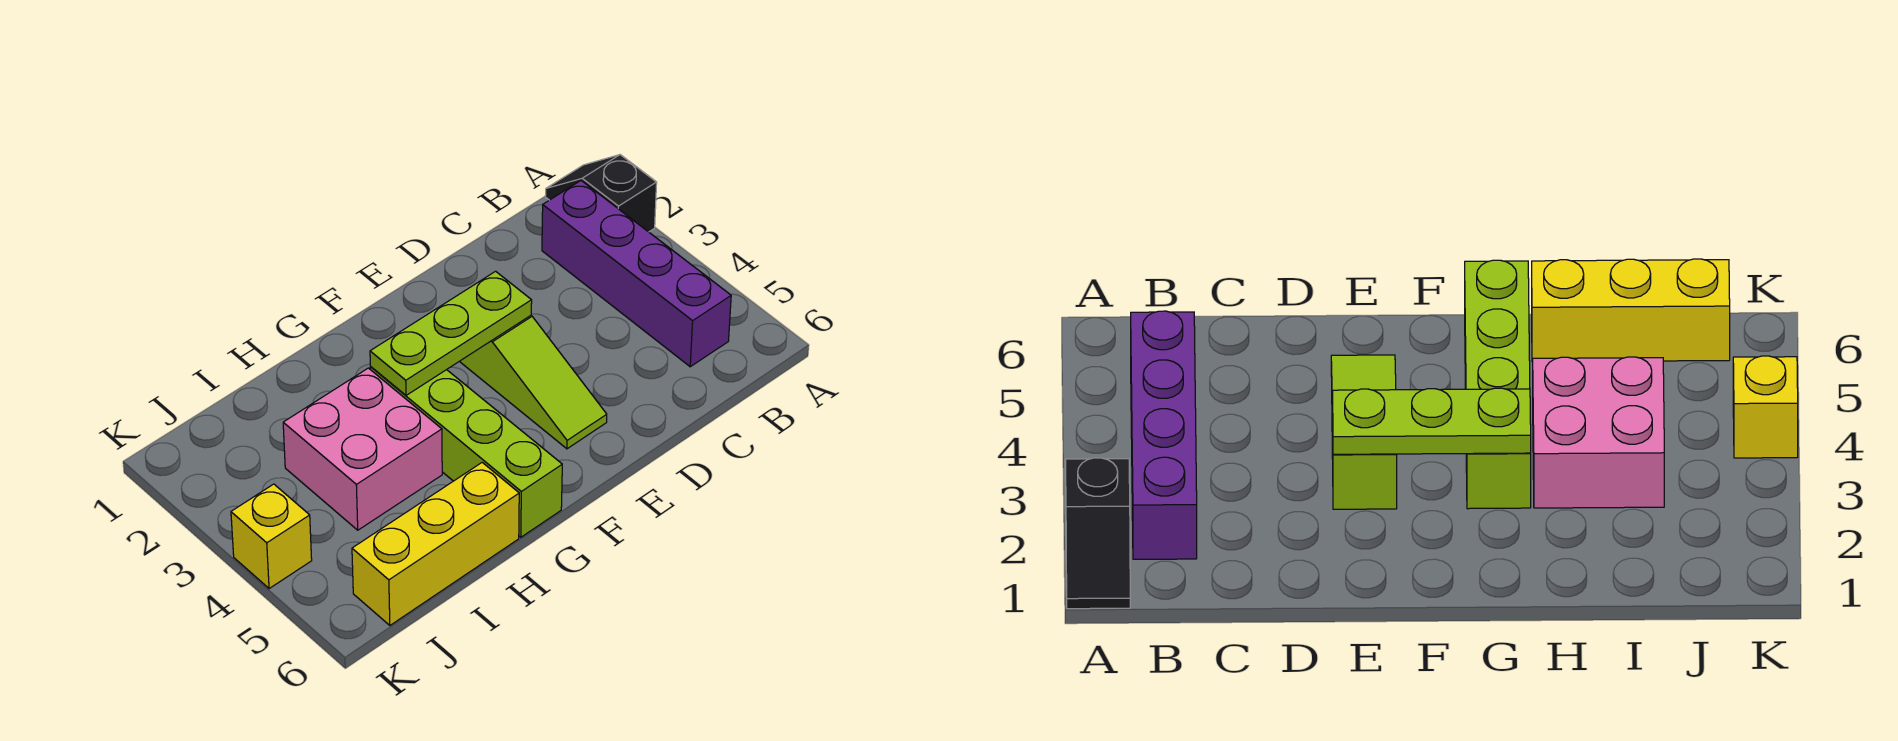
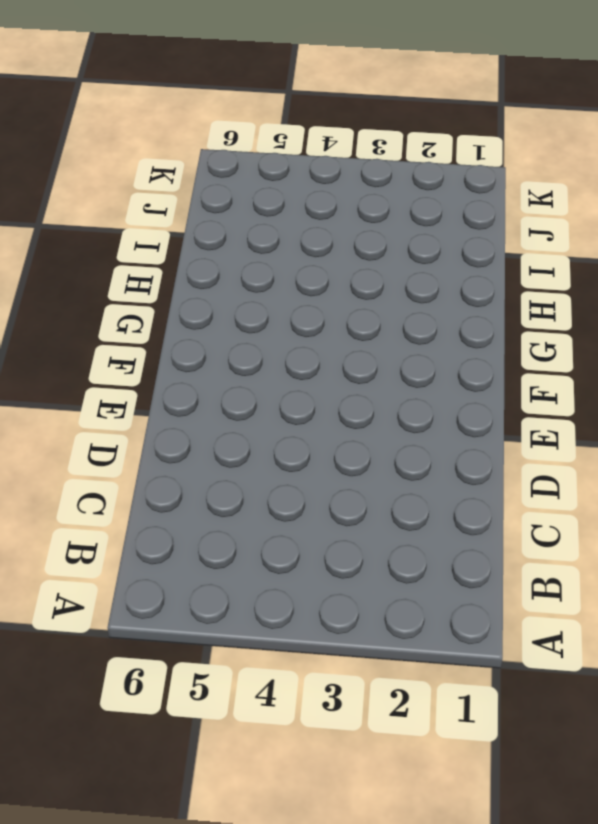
none -> black slope A1:A2 level 1 top 2
none -> purple brick B2:B5 level 1

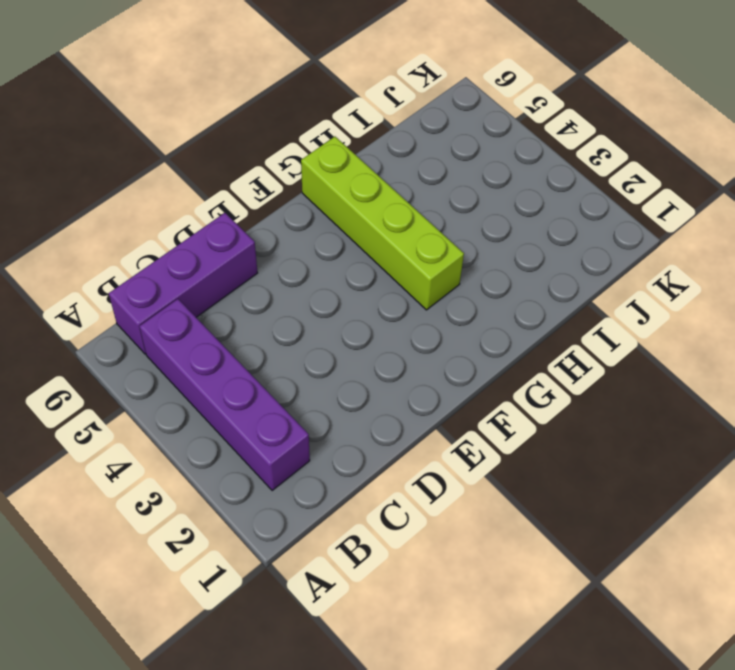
purple brick B6:D6 level 1 -> none
none -> black slope A1:A2 level 1 top 2
none -> lime slope E3:E5 level 1 top 3

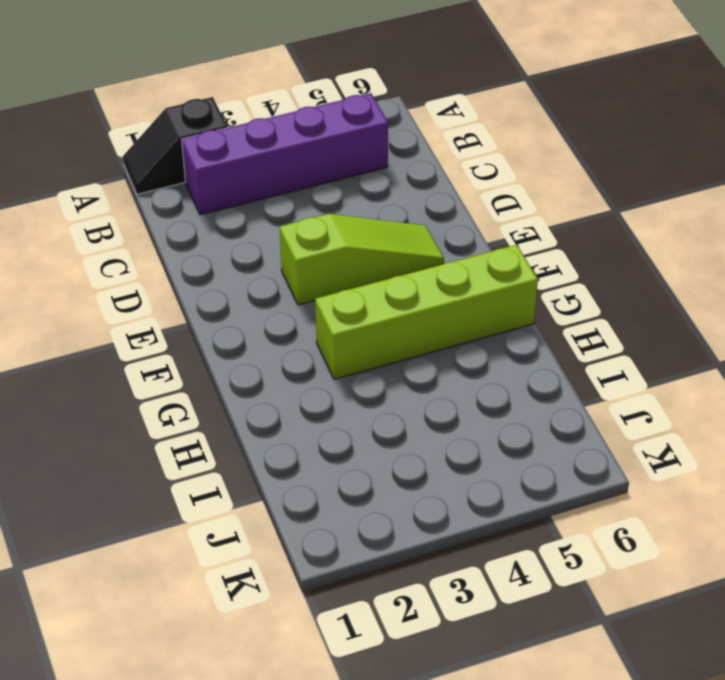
none -> pink brick H3:I4 level 1
none -> yellow brick H6:J6 level 1

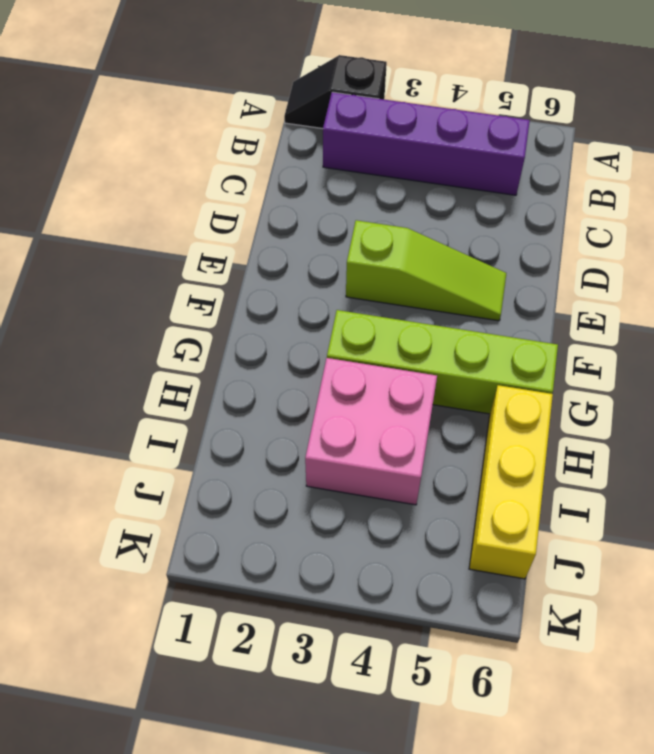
none -> yellow brick K4 level 1
none -> lime plate E3:G3 level 2

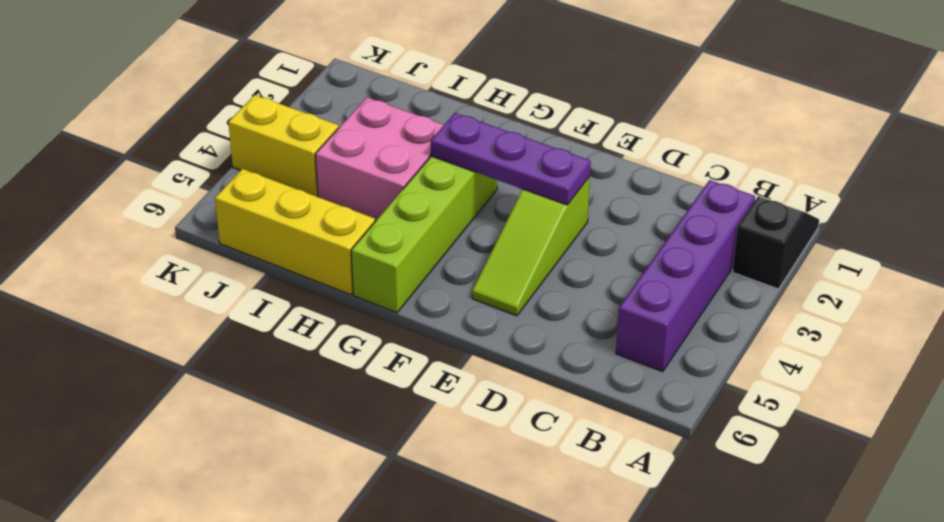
purple plate E3:G3 level 2 -> lime plate E3:G3 level 2
yellow brick J4:K4 level 1 -> yellow brick K4 level 1

